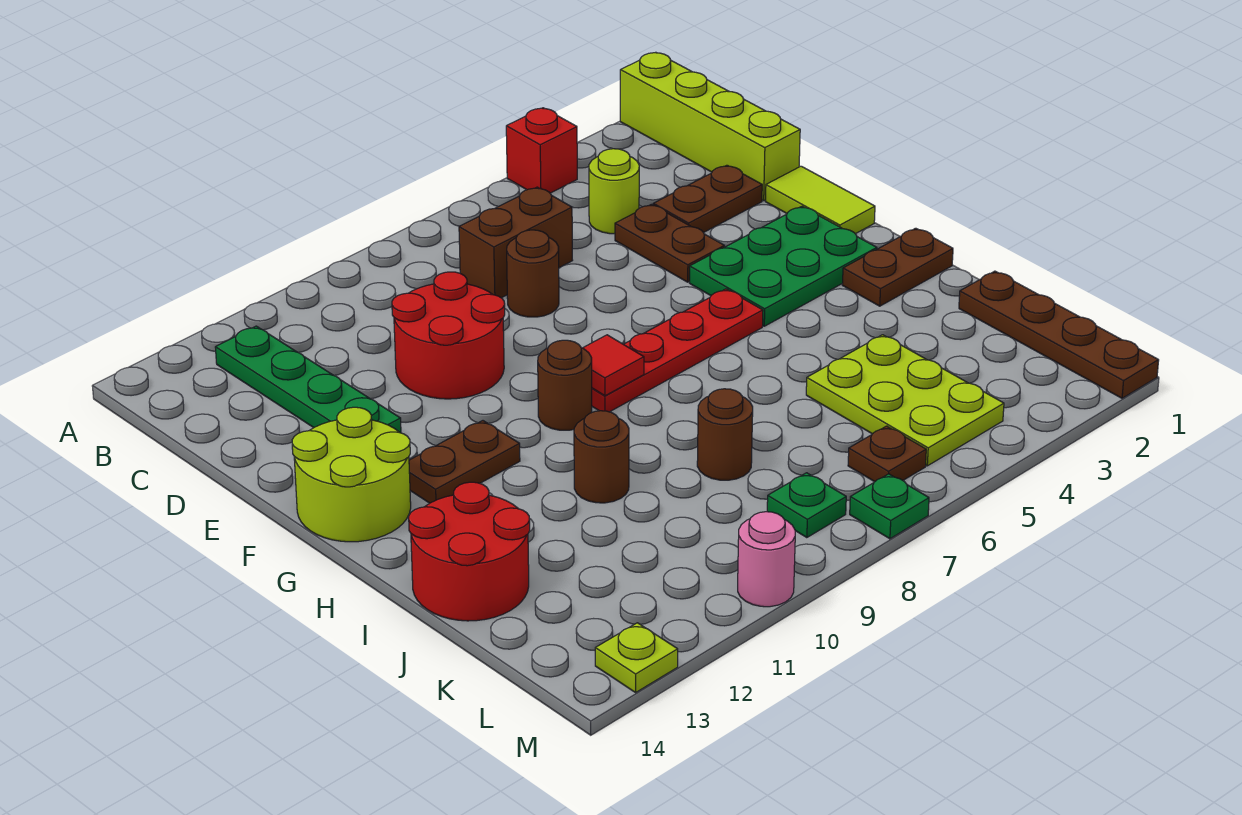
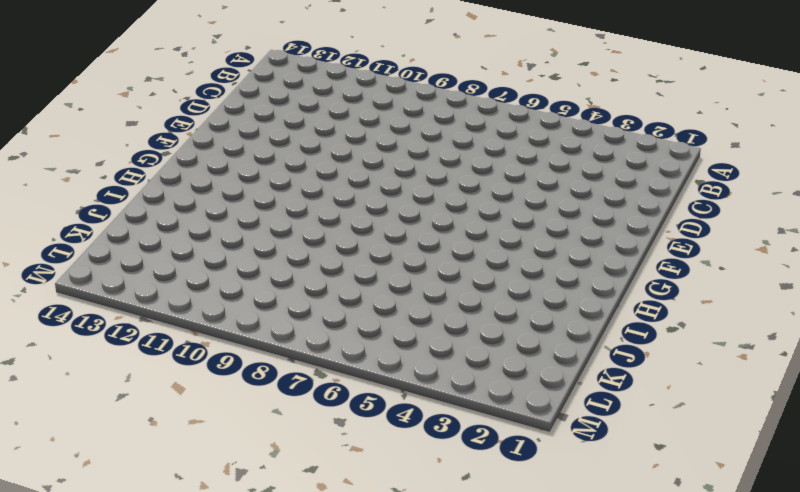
none -> lime brick A1:D1 level 1
none -> red brick A4 level 1
none -> green plate B12:E12 level 1

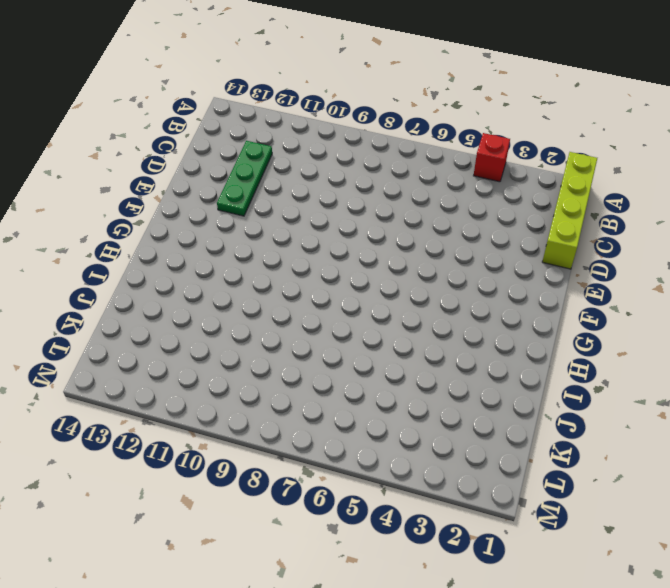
green plate C12:E12 level 1 -> green plate B12:E12 level 1
none -> lime round brick C4 level 1
none -> brown brick C6:C7 level 1
none -> brown plate D2:D3 level 1

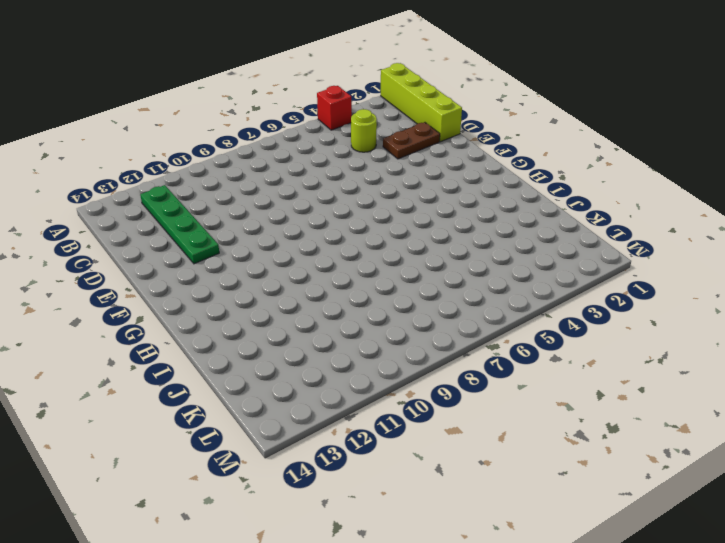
none -> brown brick C6:C7 level 1
none -> brown plate D4:E4 level 1
none -> brown round brick D7 level 1

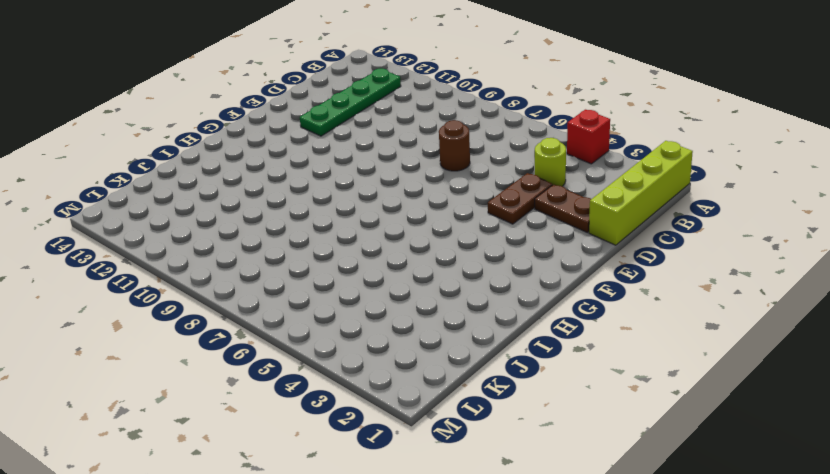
none -> brown brick C6:C7 level 1
none -> red round brick D9:E10 level 1
none -> lime tile E1:F1 level 1

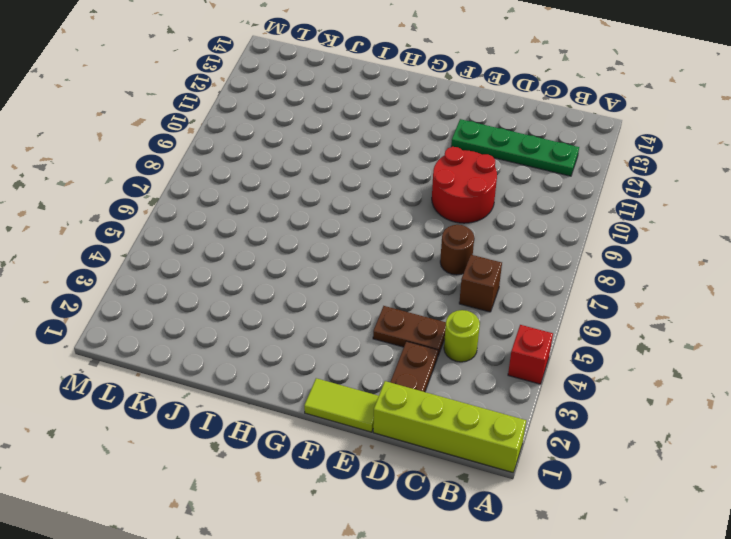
brown brick C6 level 1 -> brown brick C6:C7 level 1
none -> green plate F2:G4 level 1
none -> lime round brick F13:G14 level 1
none -> red plate G5:G8 level 1

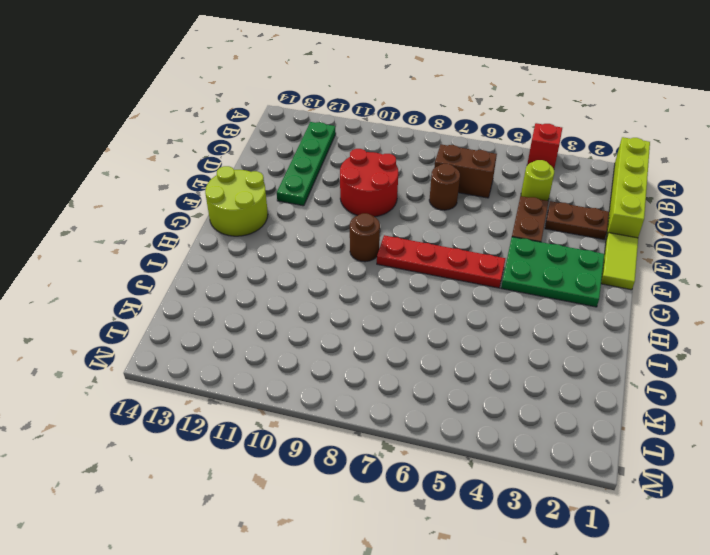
none -> brown plate G11:G12 level 1
none -> brown plate H1:H2 level 1
none -> brown round brick I10 level 1

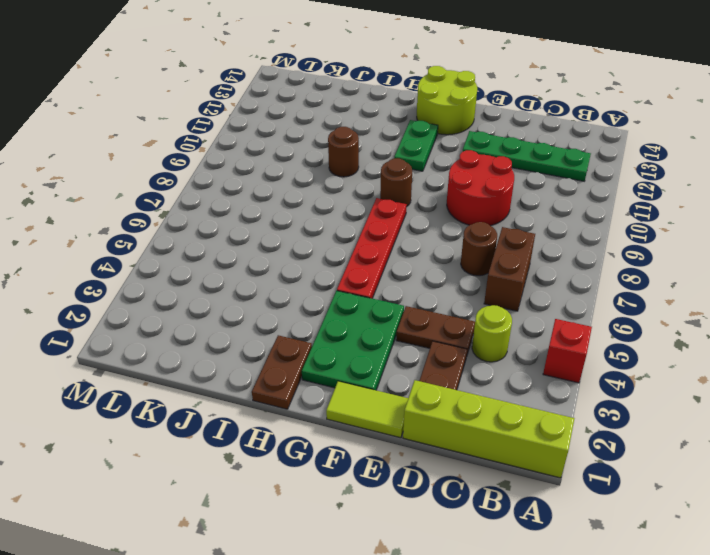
green plate G11:G12 level 1 -> brown plate G11:G12 level 1
none -> red round brick I13:J14 level 1
none -> brown plate J1:M1 level 1
none -> lime plate J4:L5 level 1

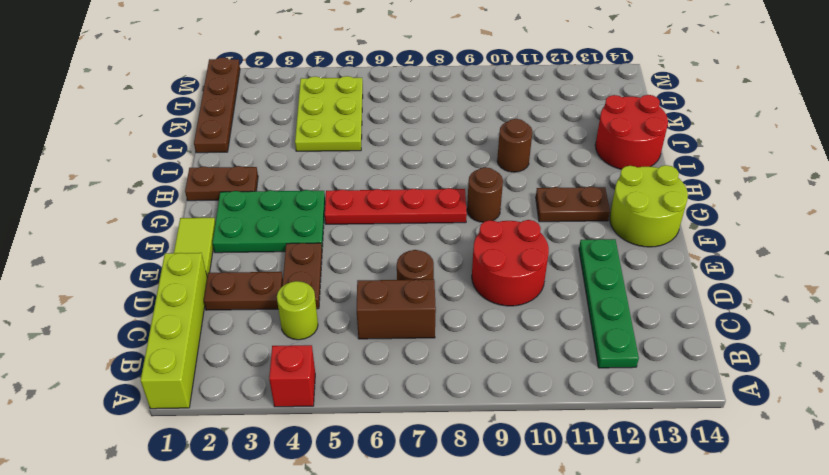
none -> brown round brick J8 level 1
none -> brown plate L6 level 1
none -> green plate L8 level 1

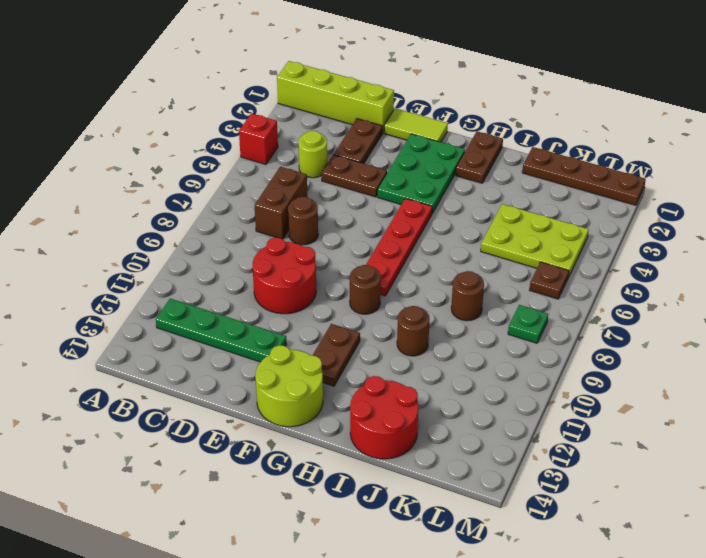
none -> green plate M7 level 1
none -> pink round brick M10 level 1
none -> lime plate M13 level 1

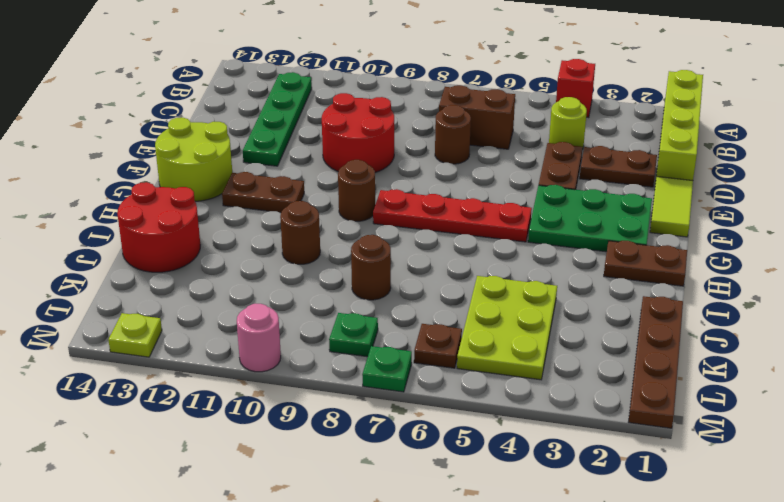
none -> red tile G8 level 2

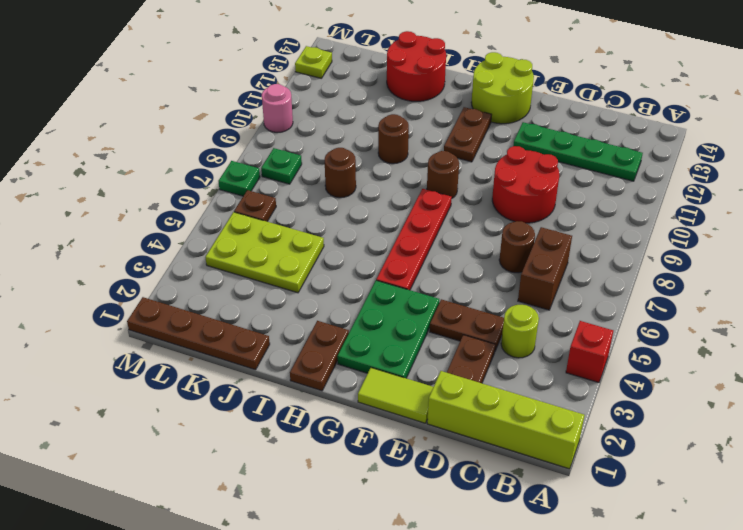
none -> red tile G8 level 2

